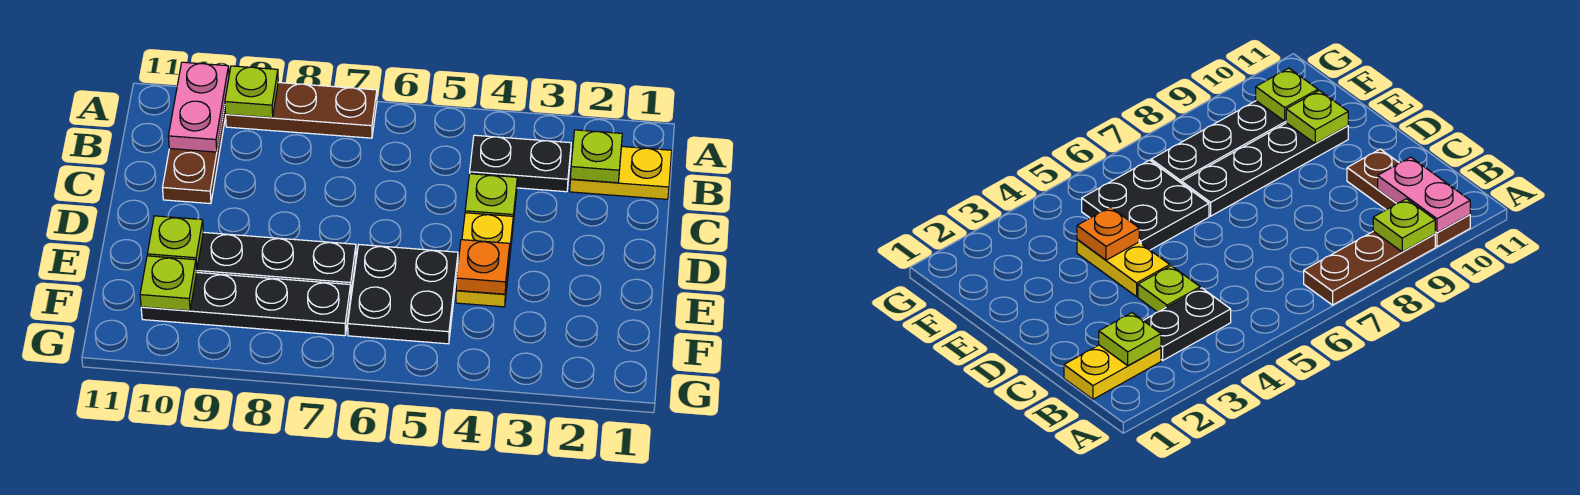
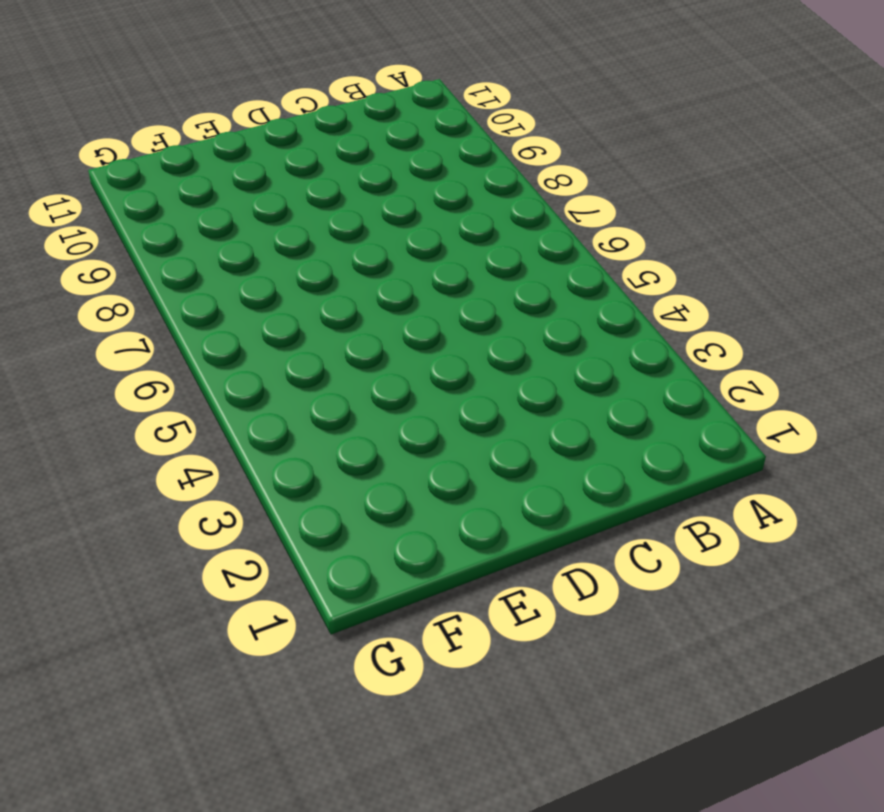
none -> brown plate A7:A9 level 1
none -> brown plate A10:C10 level 1
none -> yellow plate B1:B2 level 1

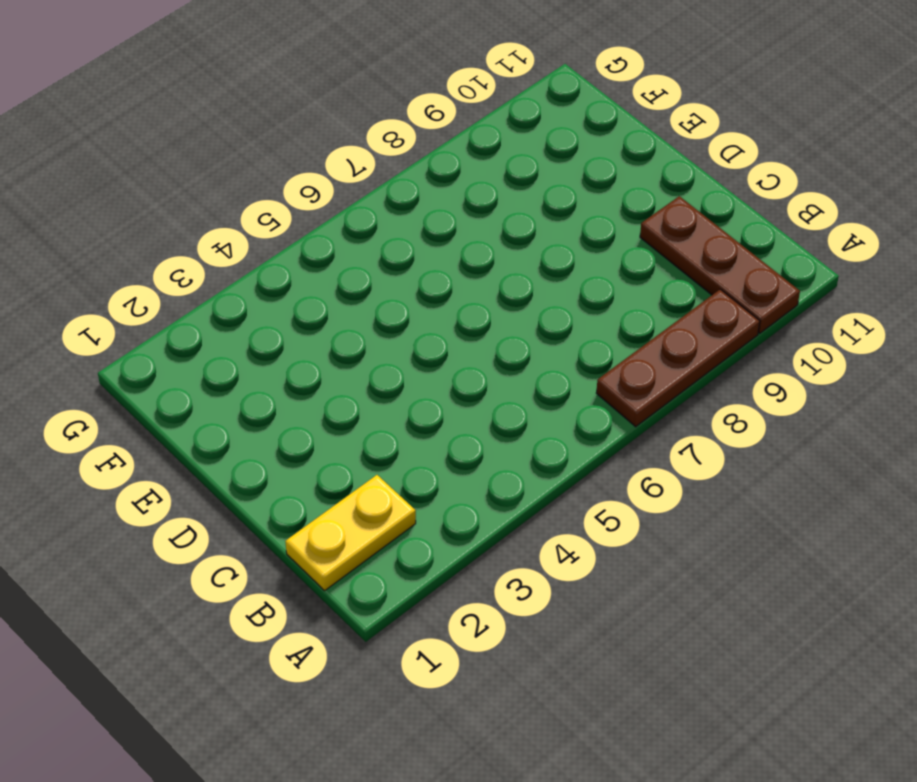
none -> black plate B3:B4 level 1
none -> lime plate C4 level 1
none -> yellow plate D4:E4 level 1

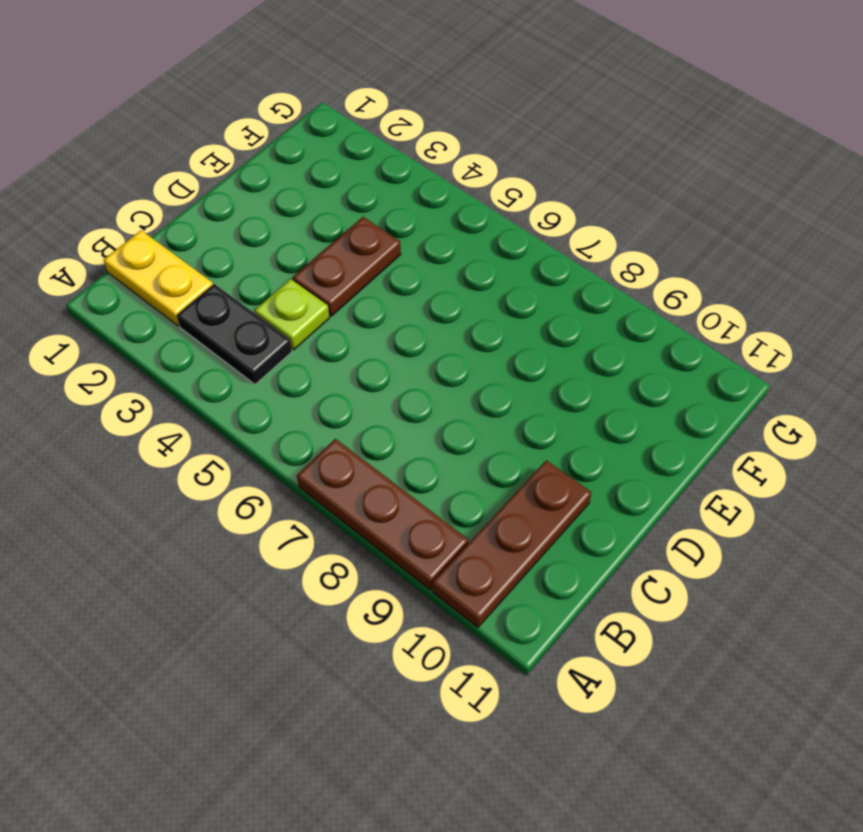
brown plate D4:E4 level 1 -> yellow plate D4:E4 level 1
none -> black plate E5:F6 level 1
none -> black plate E7:E10 level 1
none -> black plate F7:F10 level 1

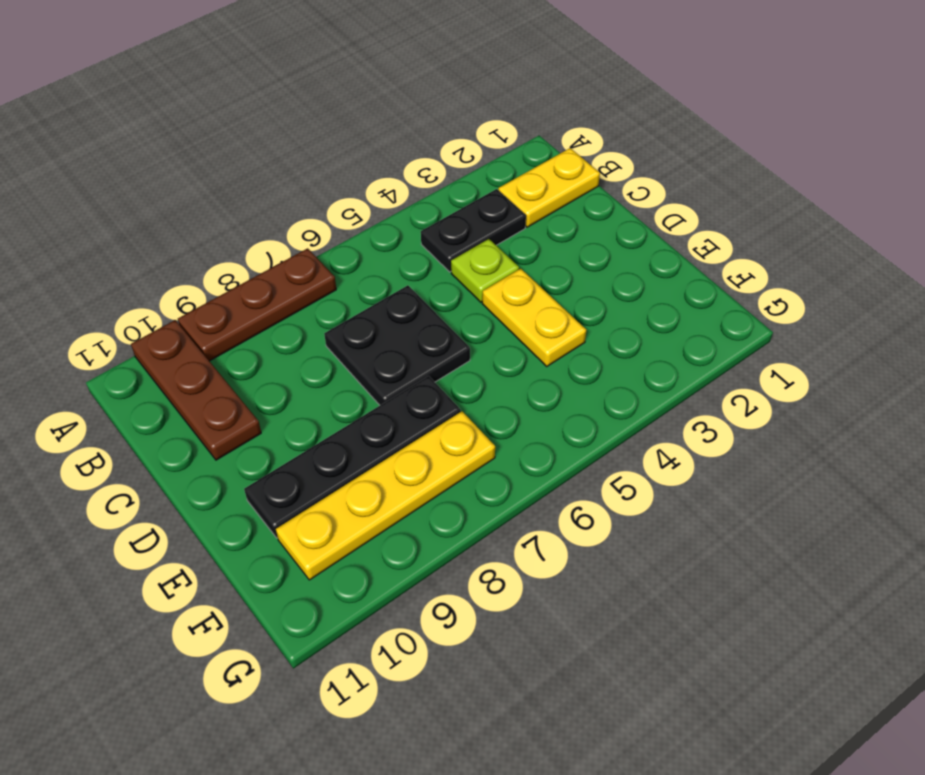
black plate C6:D7 level 1 -> black plate E5:F6 level 1
yellow plate F7:F10 level 1 -> black plate F7:F10 level 1
none -> lime plate A9 level 2
none -> pink plate A10:B10 level 2
none -> lime plate B2 level 2

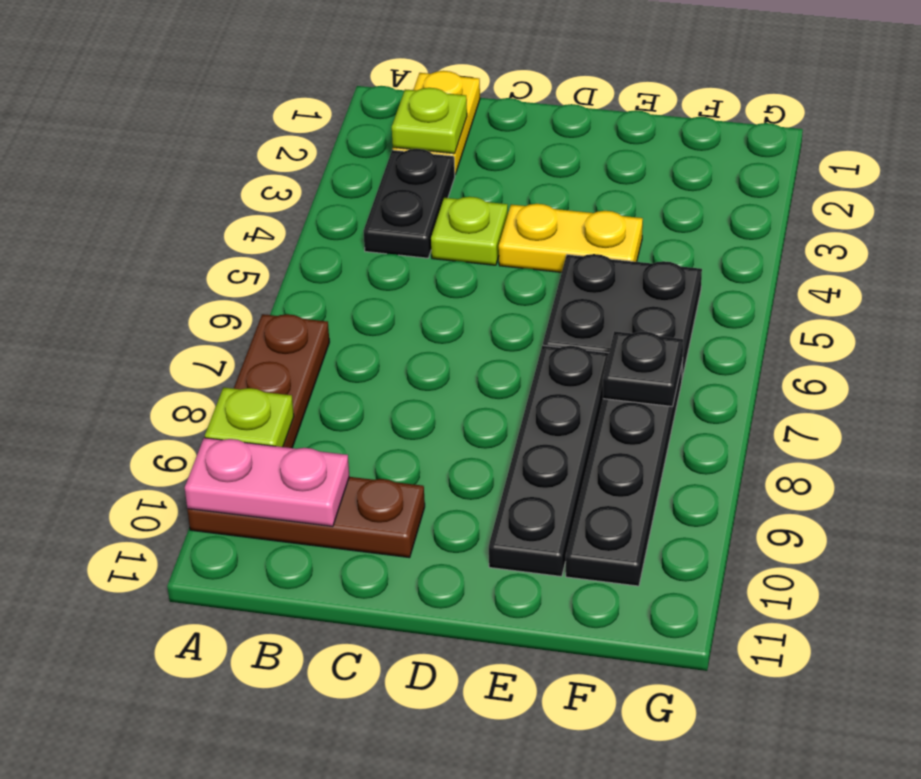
black plate F7 level 2 -> none
none -> orange plate E4 level 2
none -> lime plate E10 level 2
none -> lime plate F10 level 2

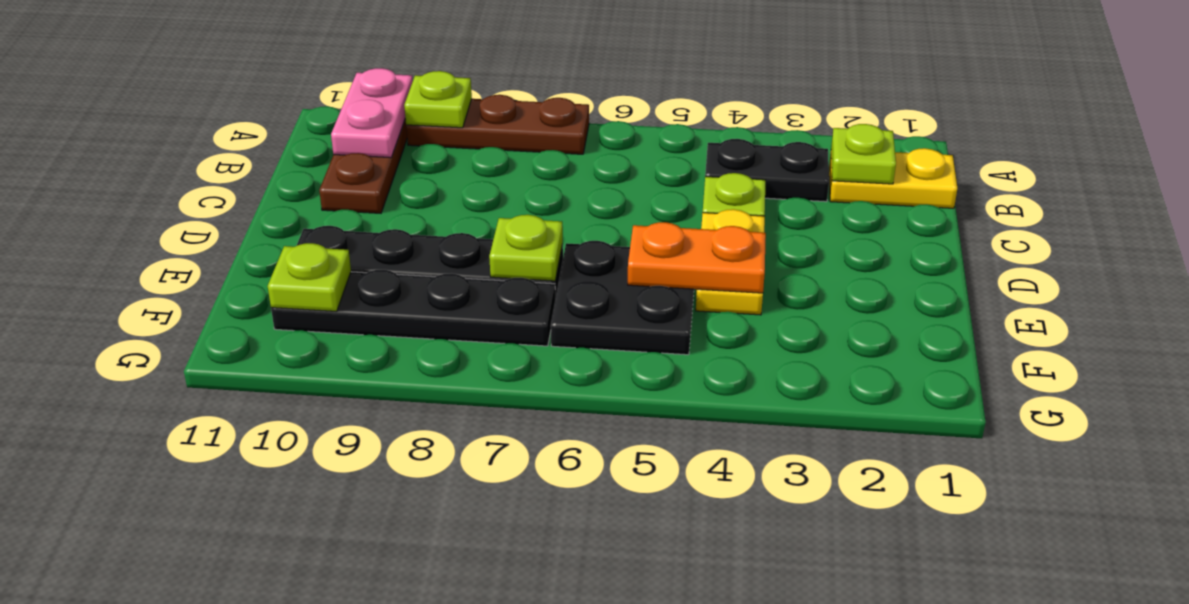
orange plate E4:E5 level 2 -> orange plate E4 level 2
lime plate E7 level 2 -> lime plate E10 level 2

